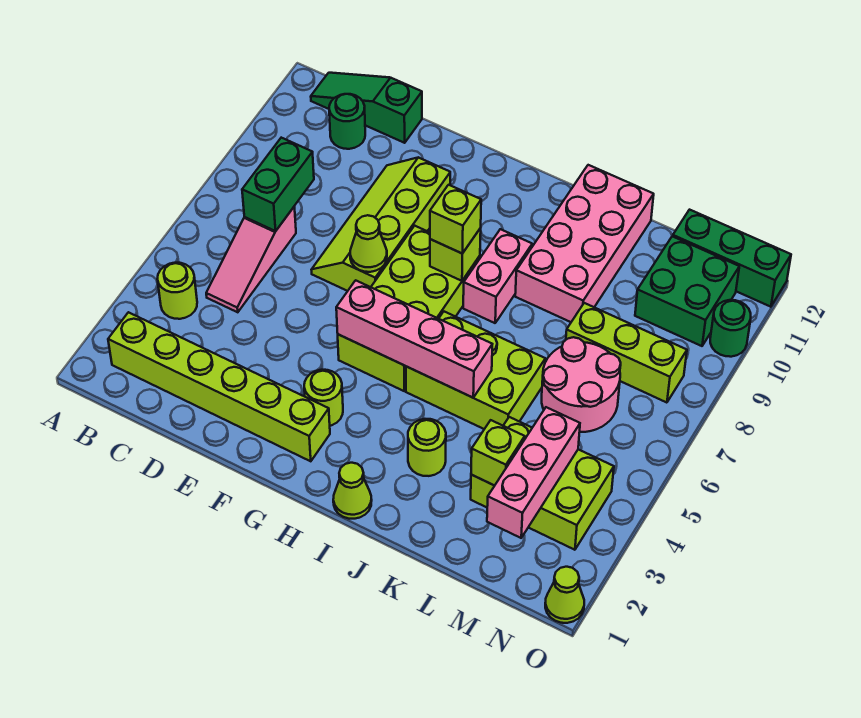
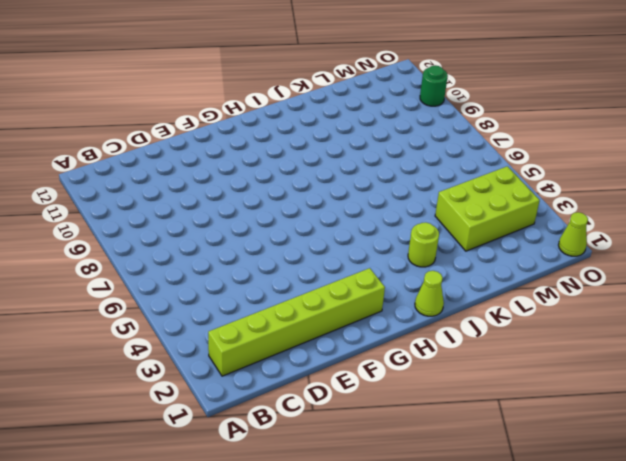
none -> lime round brick B4 level 1
none -> green slope B12:D12 level 1 top D
none -> pink slope C5:C7 level 1 top 7

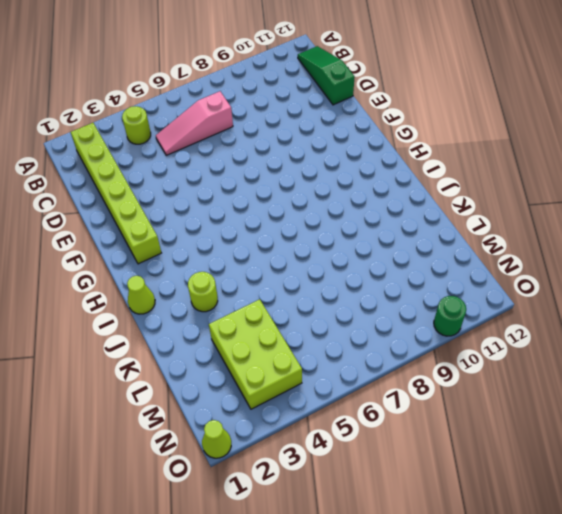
none -> green round brick C11 level 1
none -> lime slope E7:F10 level 1 top F
none -> lime round brick G3 level 1

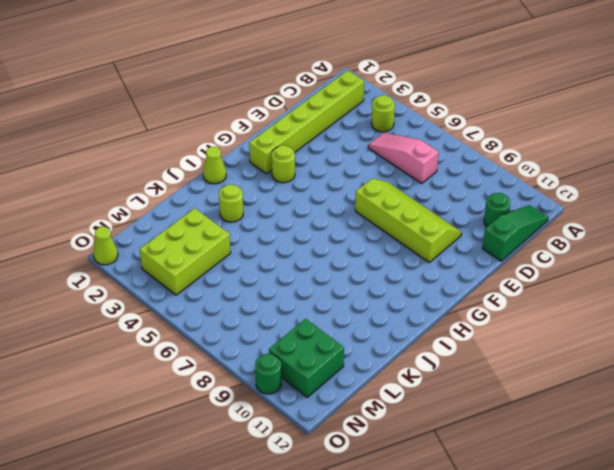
none -> lime brick G5:H8 level 1
none -> lime brick I5:K6 level 1
none -> pink brick I8:I9 level 1

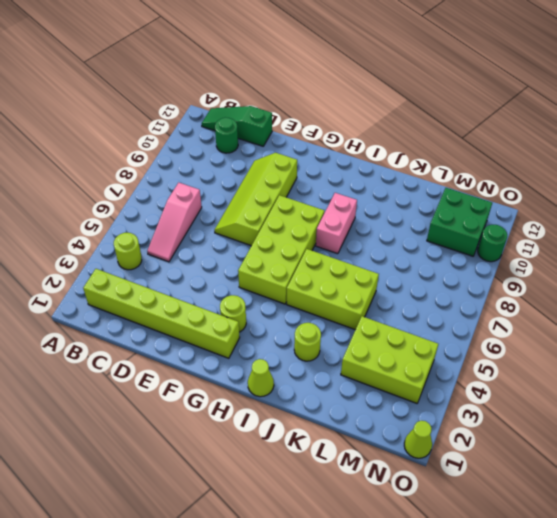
none -> pink brick J9:K12 level 1
none -> pink round brick L6:M7 level 1
none -> lime brick L8:N8 level 1

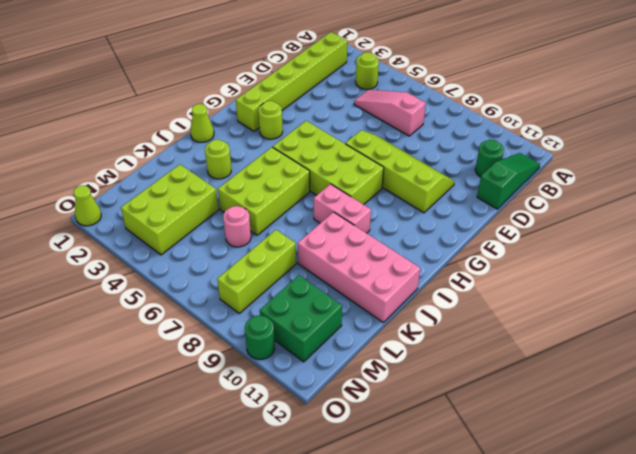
pink round brick L6 level 1 -> pink round brick L6:M7 level 1
none -> green brick M12:O12 level 1
none -> green brick C7:C8 level 2
none -> lime cone F7 level 2

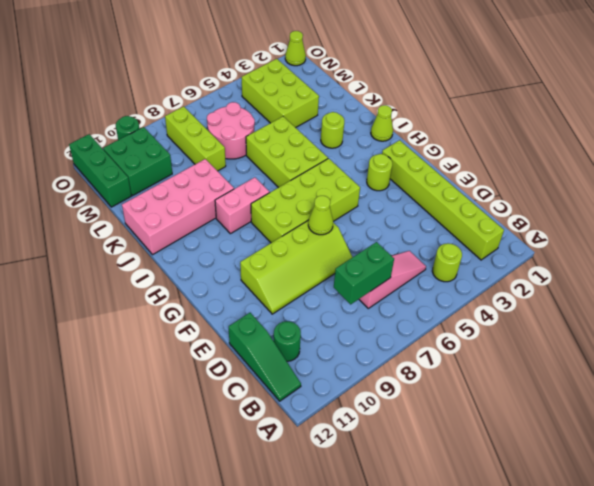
none -> pink brick G5:J5 level 2
none -> lime brick H8 level 2
none -> lime brick L3 level 2

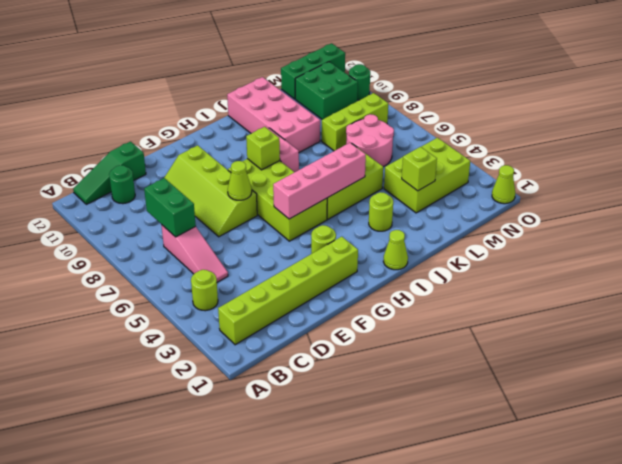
none -> pink brick M2:M4 level 2
none -> lime brick H8 level 3

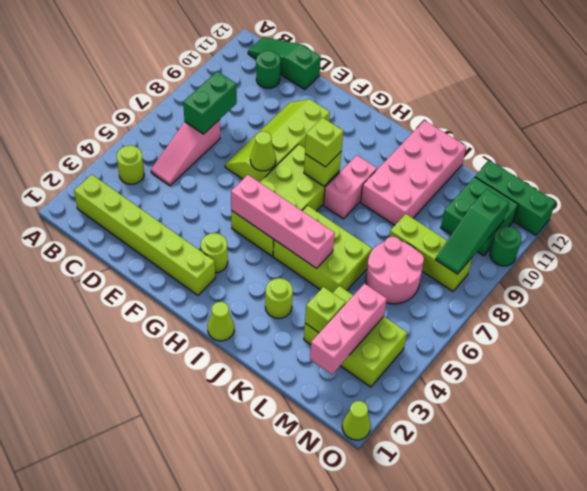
green slope N8:N10 level 2 top 10 -> none

